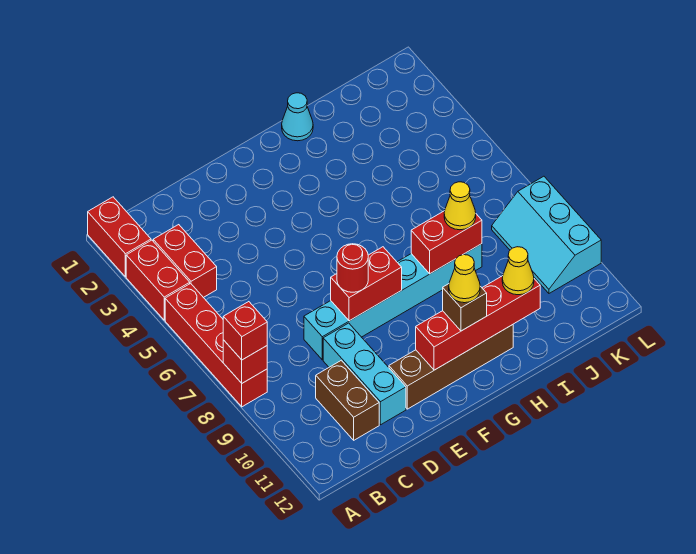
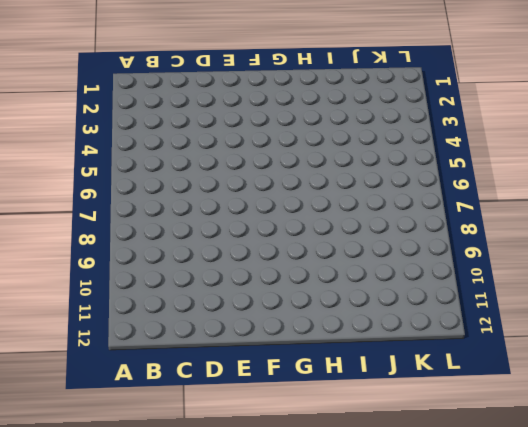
none -> red brick A1:A2 level 1
none -> red brick A3:A4 level 1
none -> red brick A5:A8 level 1

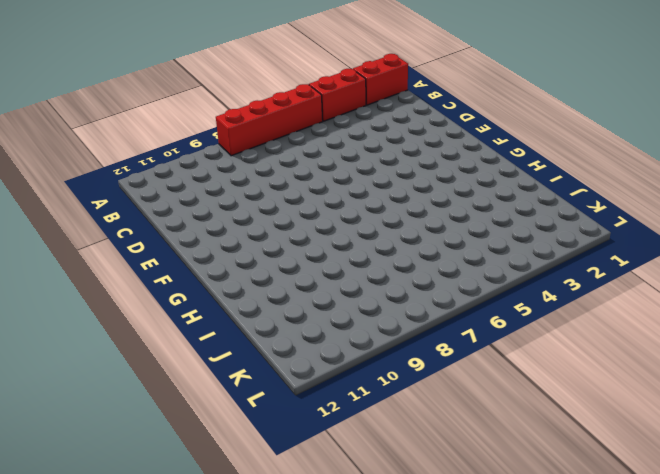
none -> red brick B3:B4 level 1
none -> brown brick C10:C11 level 1
none -> cyan brick D8:I8 level 1

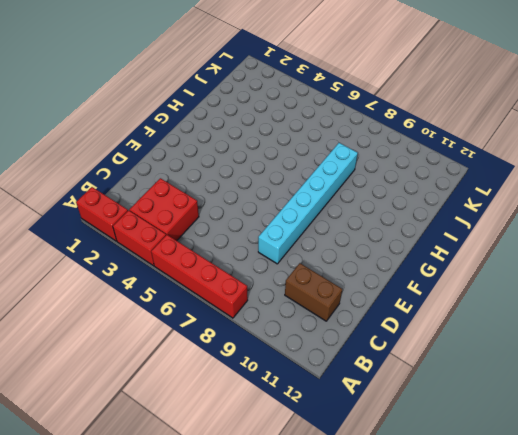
red brick B3:C4 level 1 -> red brick B3:B4 level 1
none -> cyan brick D9:D11 level 1
none -> brown brick E11:H11 level 1
none -> cyan cone H1 level 1

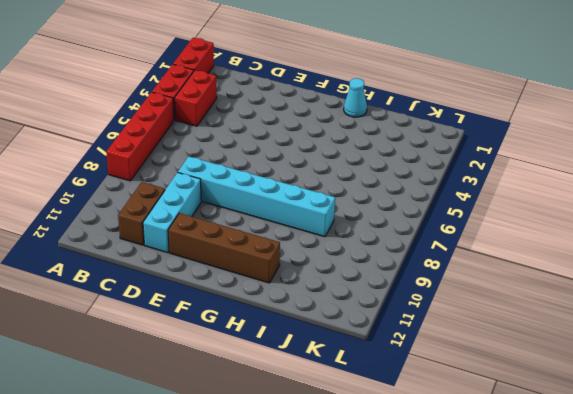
none -> cyan slope K8:L10 level 1 top L
none -> red brick A8 level 2
none -> red brick E8:F8 level 2

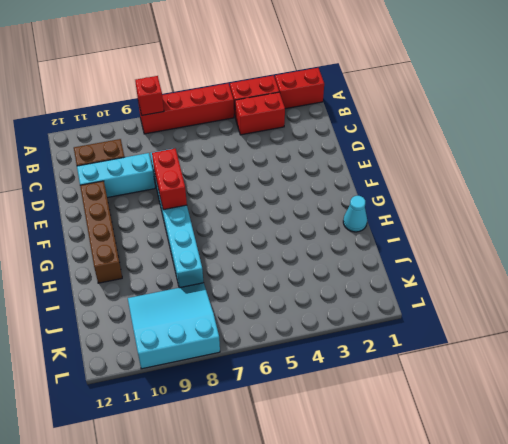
cyan slope J8:L10 level 1 top L -> cyan slope K8:L10 level 1 top L
none -> red brick F11:I11 level 2
none -> red brick H8:I8 level 2
none -> red brick A8 level 3

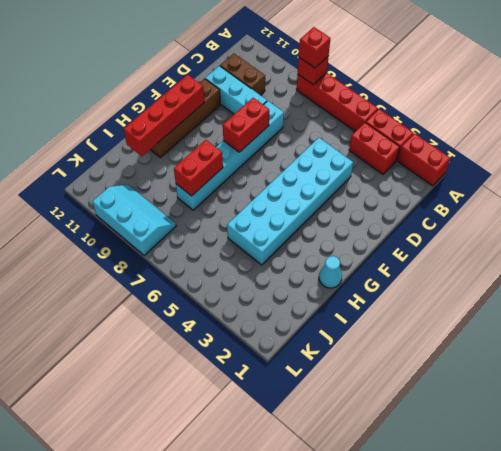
cyan brick D4:I5 level 1 -> none
none -> red round brick E8 level 3
none -> brown brick G11 level 3
none -> yellow cone I8 level 3

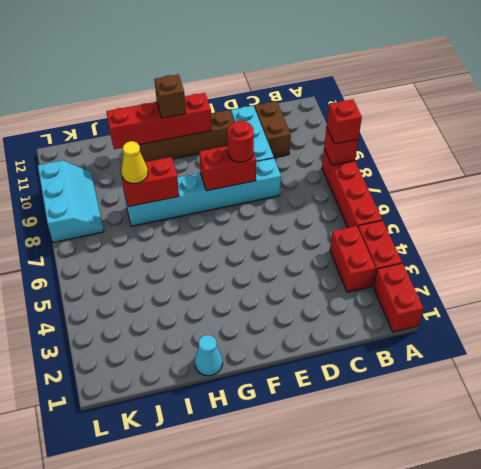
none -> yellow cone I11 level 3
none -> yellow cone G11 level 4

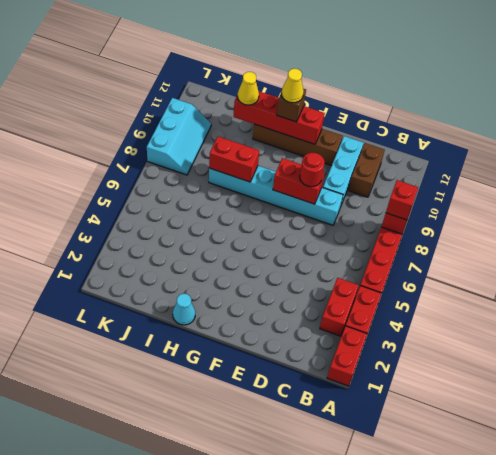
none -> yellow cone I8 level 3

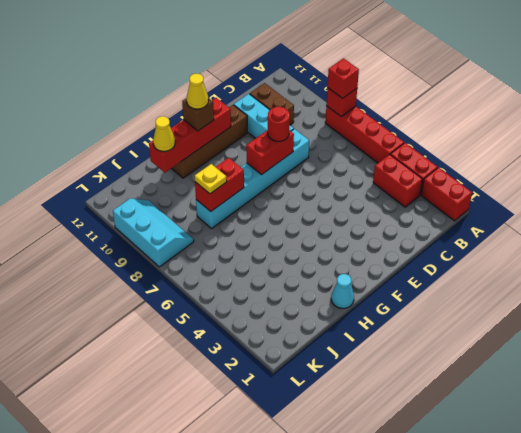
yellow plate I8 level 3 -> yellow cone I8 level 3

